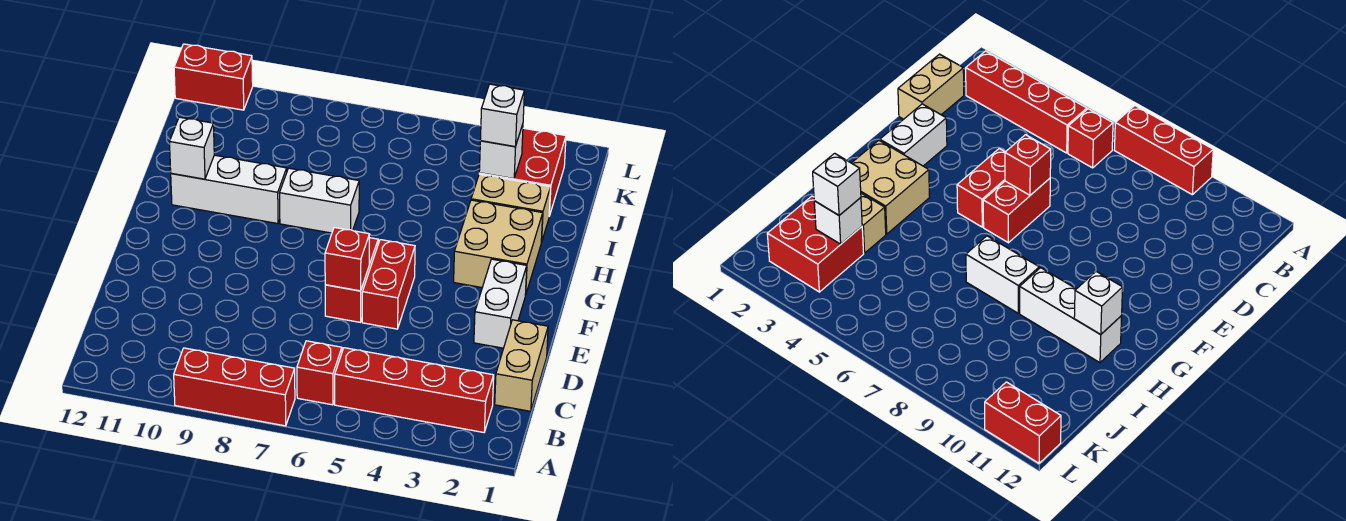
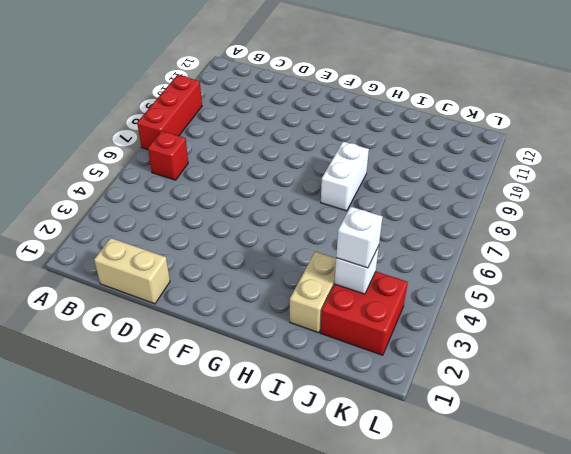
none -> red brick B2:B5 level 1
none -> white brick E2:F2 level 1
none -> red brick E5:F5 level 1

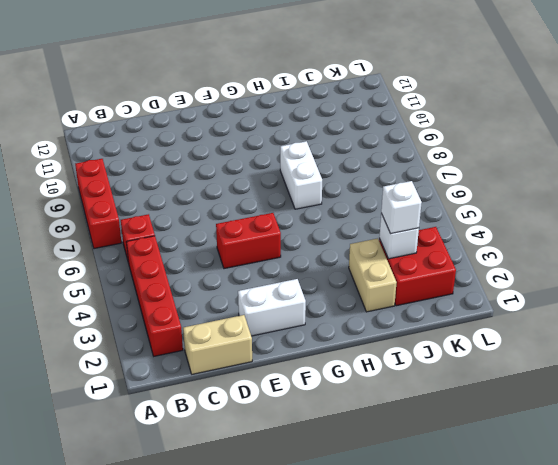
none -> red brick E6:F6 level 1
none -> tan brick G2:H3 level 1
none -> white brick H9:H11 level 1

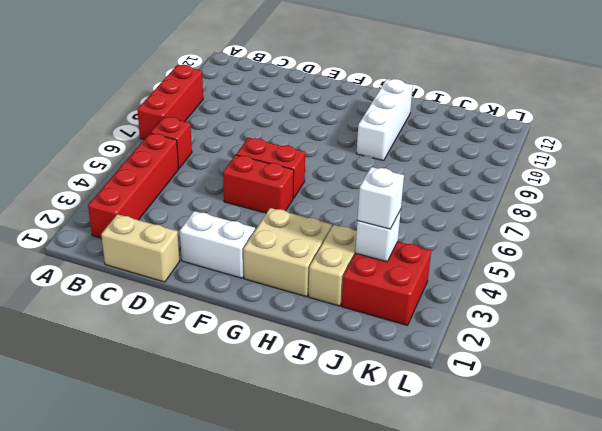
none -> white brick H7:H8 level 1
none -> red brick L11:L12 level 1
none -> red brick E6 level 2

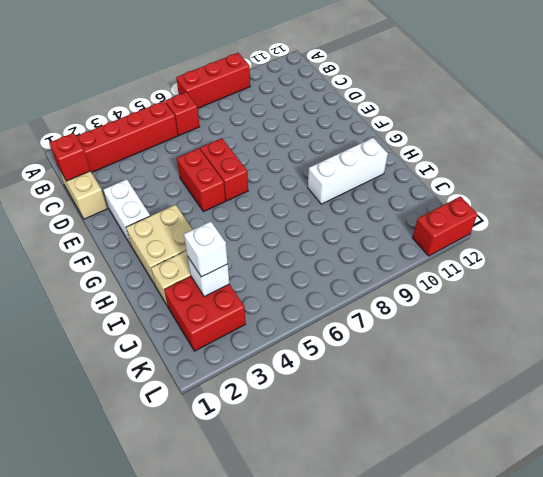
red brick C1 level 2 -> red brick E6 level 2
none -> white brick H7:H8 level 1
none -> white brick H11 level 2

